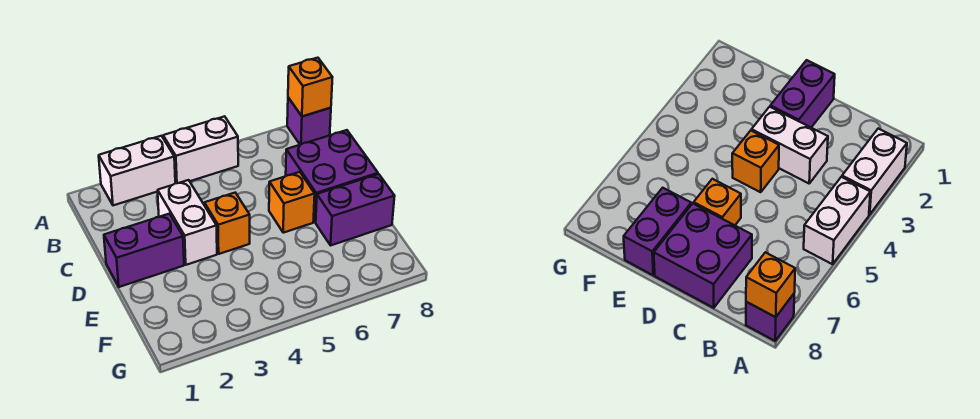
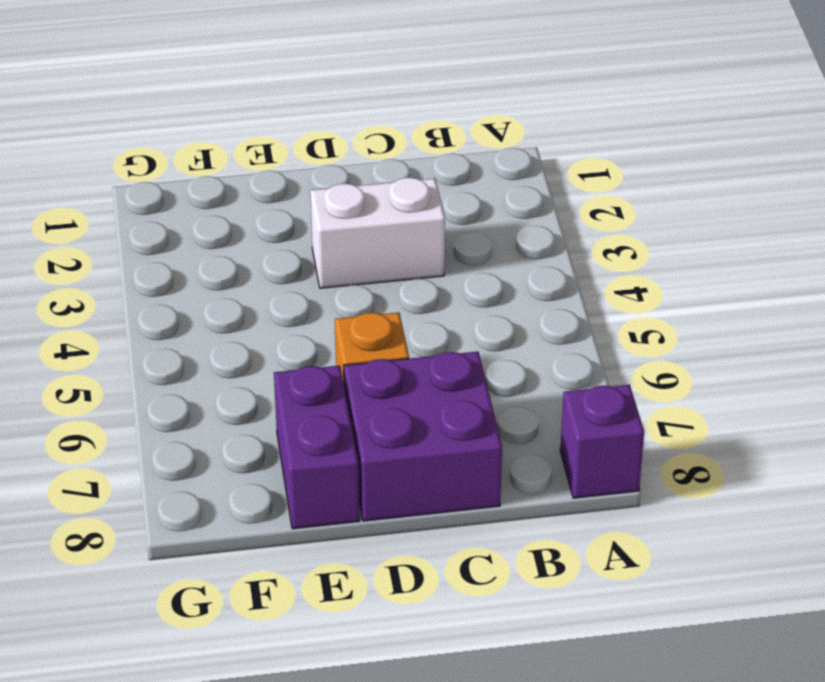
none -> white brick A2:A3 level 1
none -> white brick A4:A5 level 1

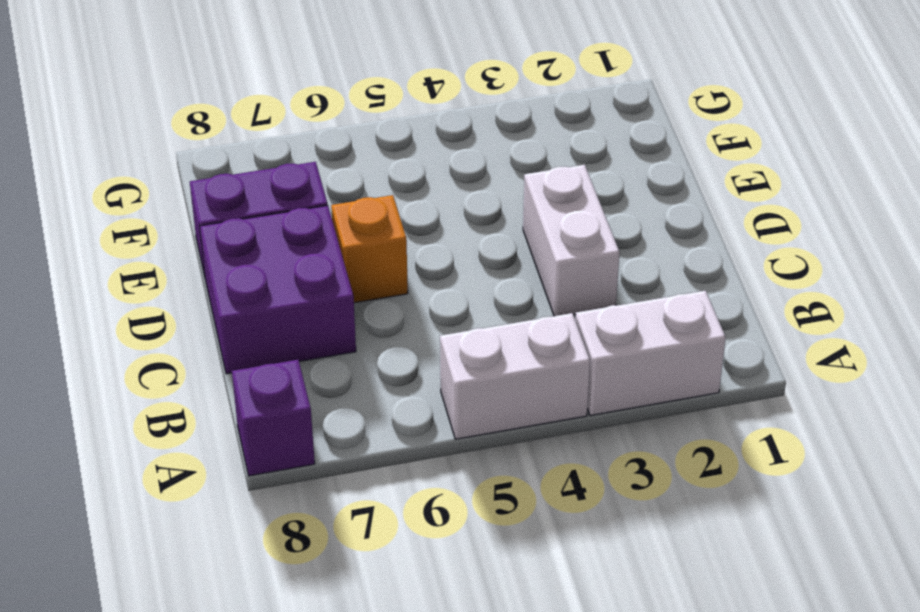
none -> purple brick D1:D2 level 1
none -> orange brick D4 level 1

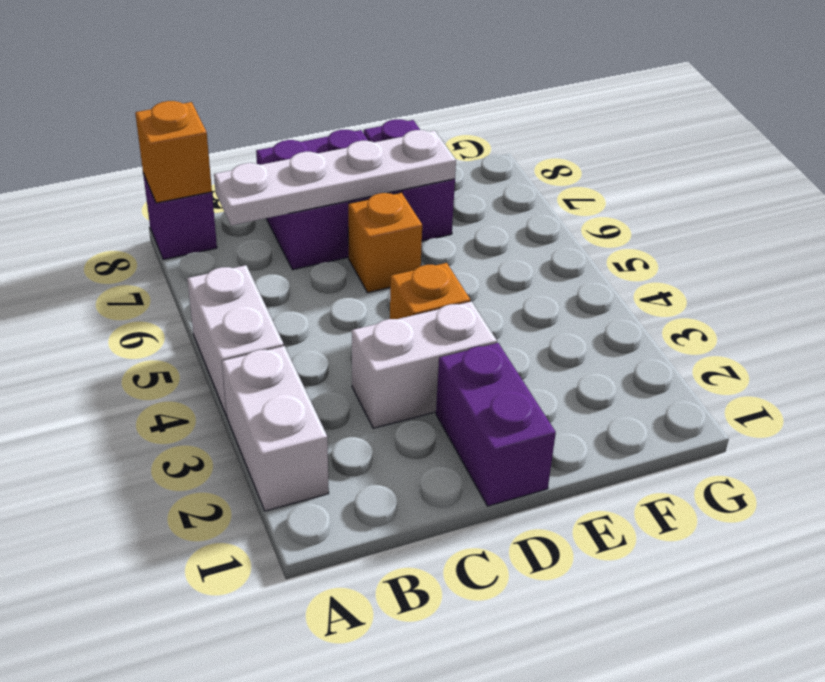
white plate B7:E7 level 2 -> none

